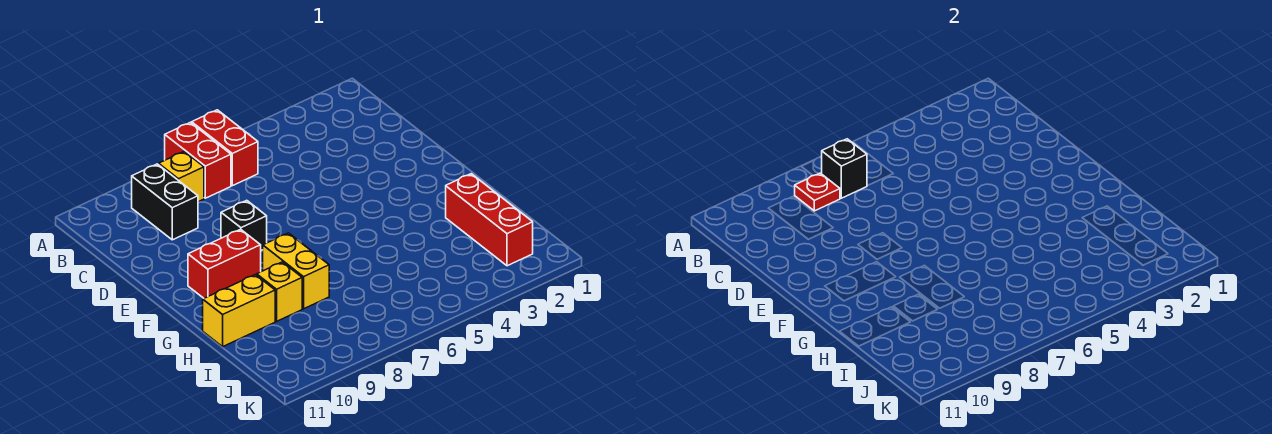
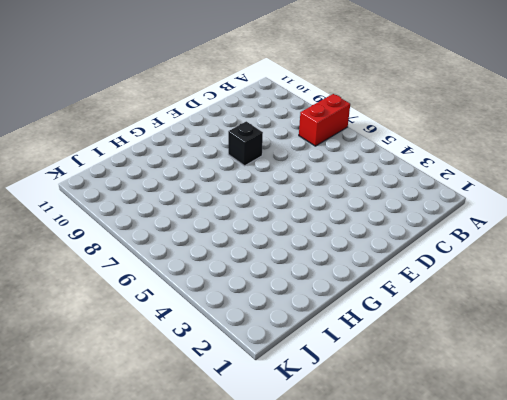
none -> red brick A6:B6 level 1
none -> yellow brick B8 level 1
none -> black brick B9:C9 level 1

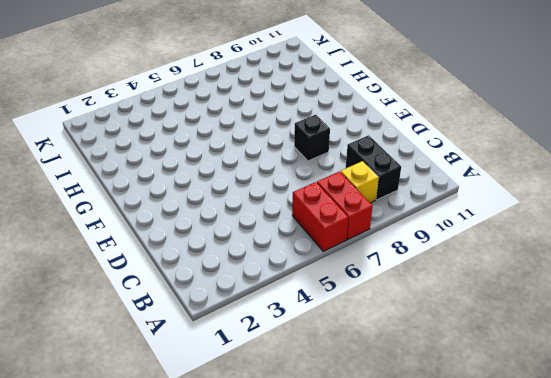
none -> red brick F9:F10 level 1
none -> yellow brick G8:H8 level 1
none -> red brick H2:J2 level 1

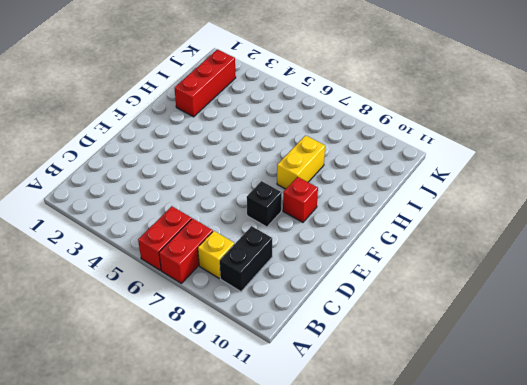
red brick F9 level 1 -> red brick F9:F10 level 1
none -> yellow brick H9 level 1
none -> yellow brick H10:H11 level 1
none -> black brick B7 level 2

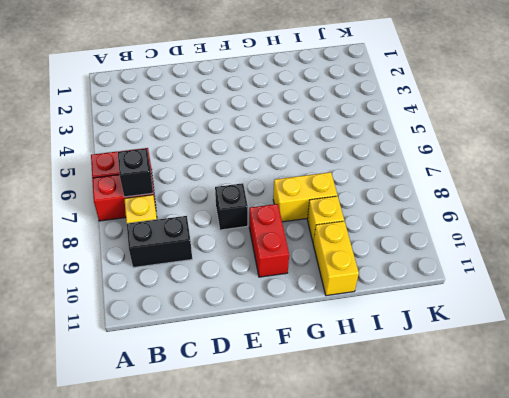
none -> red brick H2:J2 level 1
none -> red plate B8 level 2

